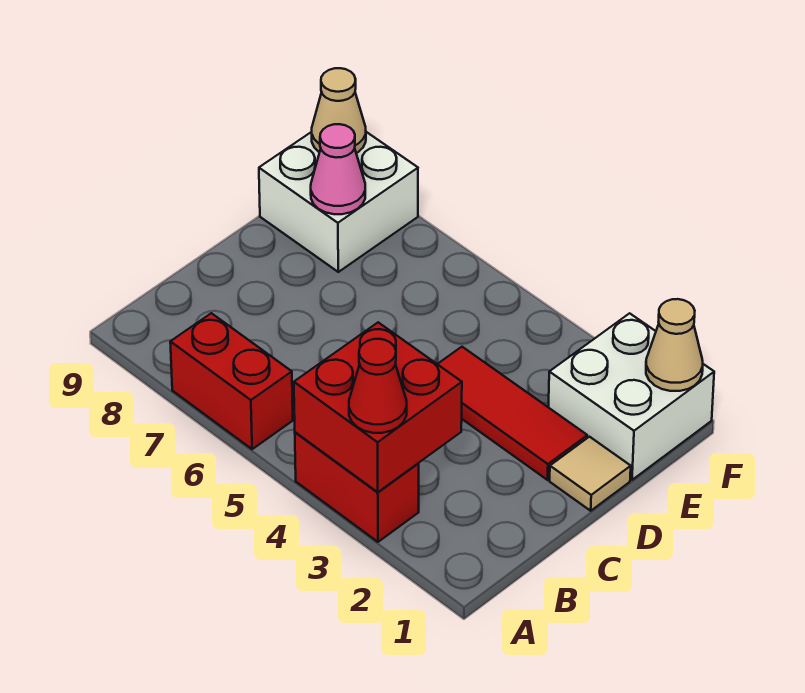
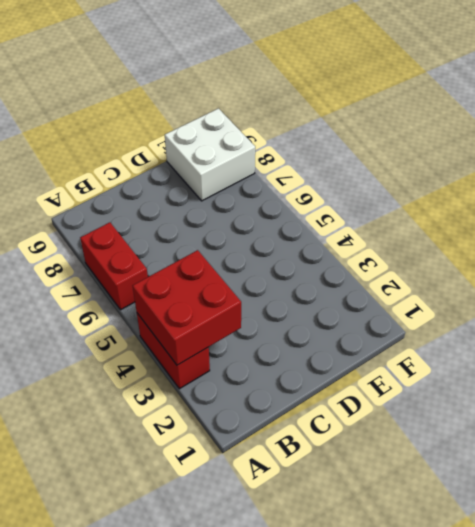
none -> tan tile D1 level 1
none -> red tile D2:D4 level 1

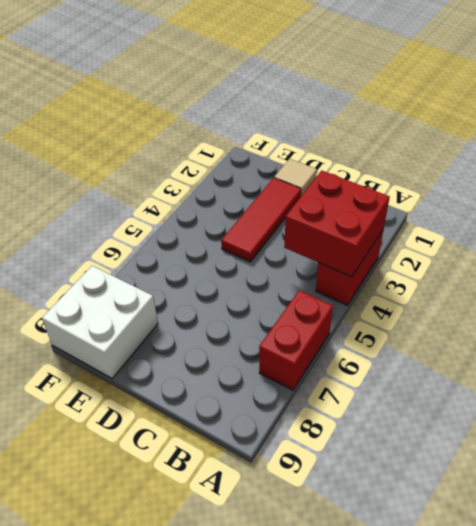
none -> white brick E1:F2 level 1
none -> pink cone E8 level 2

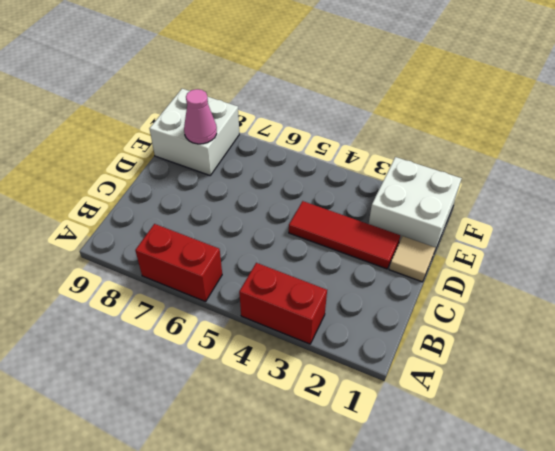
none -> red brick A3:B4 level 2
none -> tan cone F1 level 2

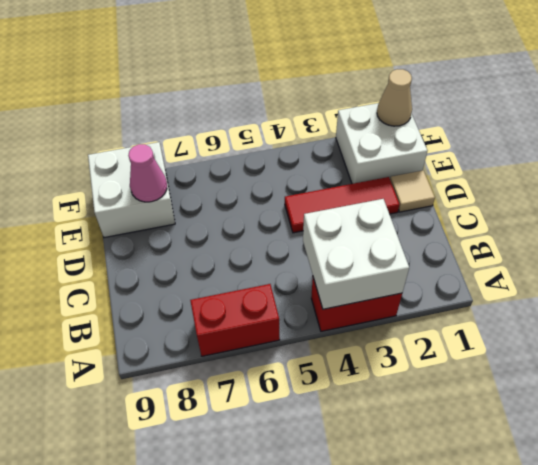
white brick A3:B4 level 2 -> red brick A3:B4 level 2
none -> tan cone F9 level 2
none -> red cone A3 level 3

